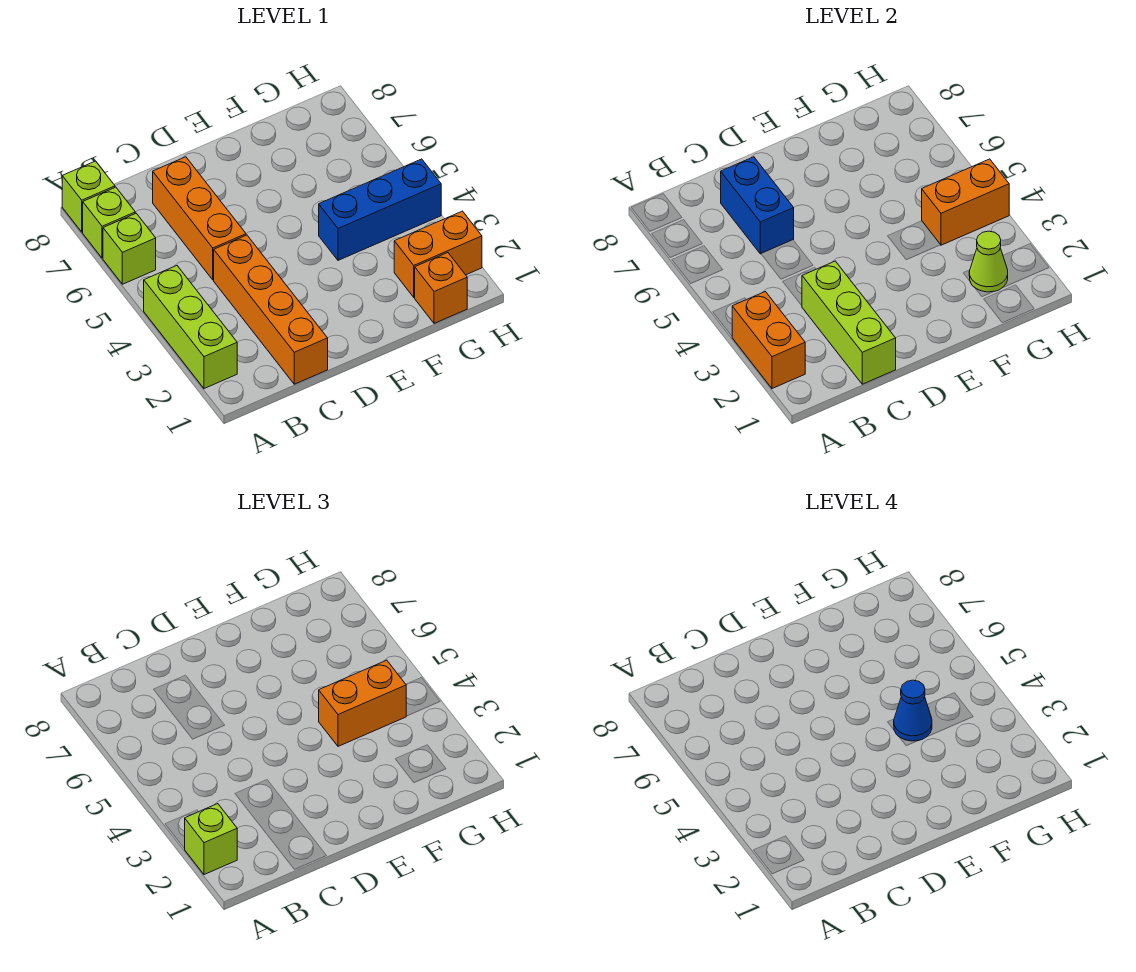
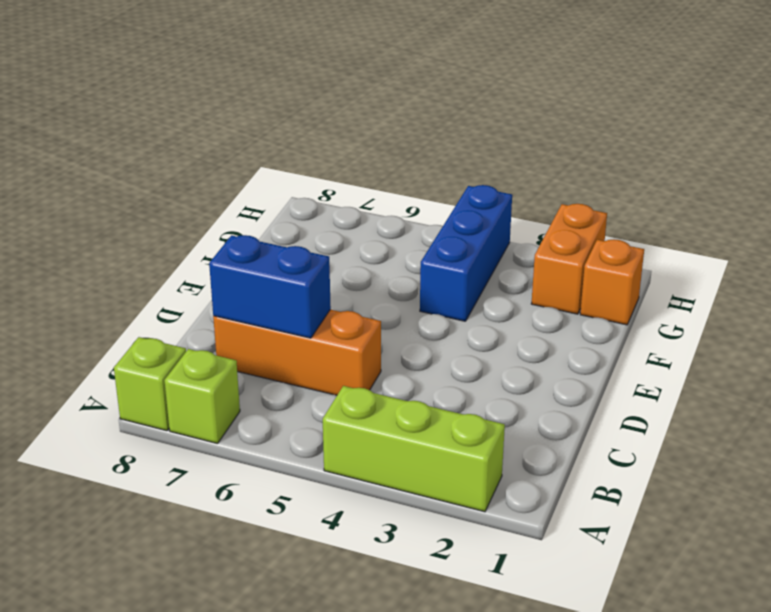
none -> lime brick A6 level 1
none -> orange brick C1:C4 level 1
none -> orange brick A2:A3 level 2

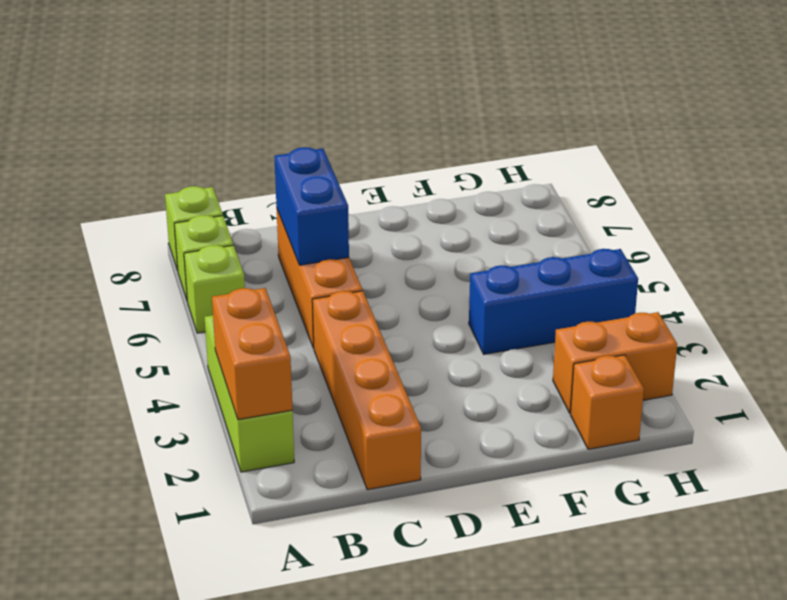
none -> lime brick C1:C3 level 2
none -> lime cone G2 level 2
none -> orange brick G4:H4 level 2

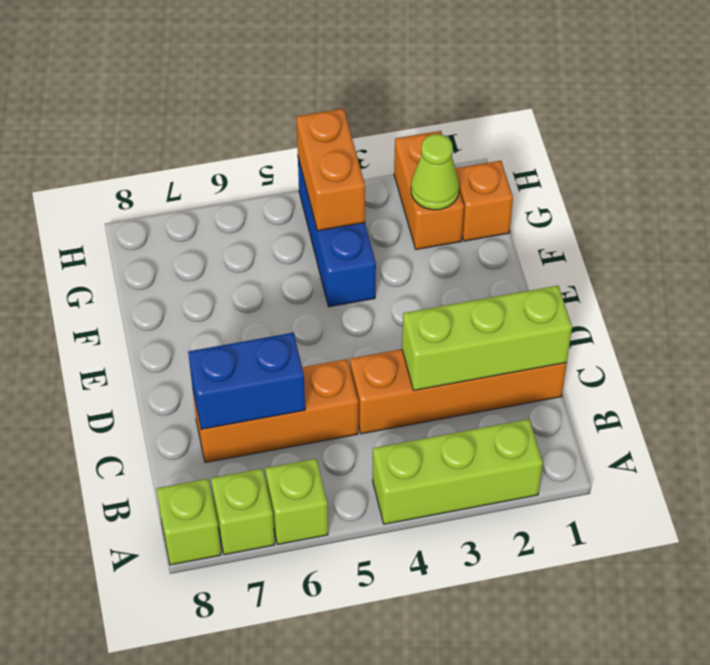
none -> orange brick A2:A3 level 2
none -> lime brick A2 level 3
none -> orange brick F4:G4 level 3

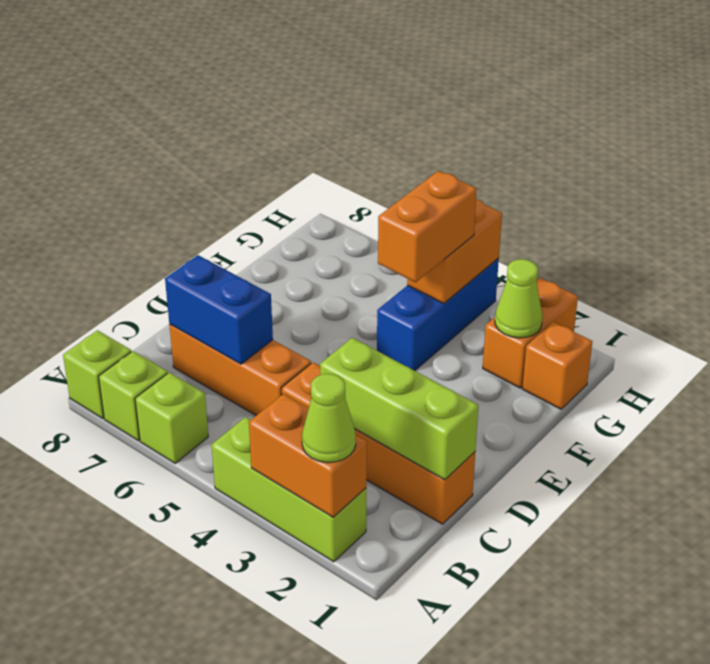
lime cone A2 level 3 -> lime brick A2 level 3
none -> blue cone F4 level 4

